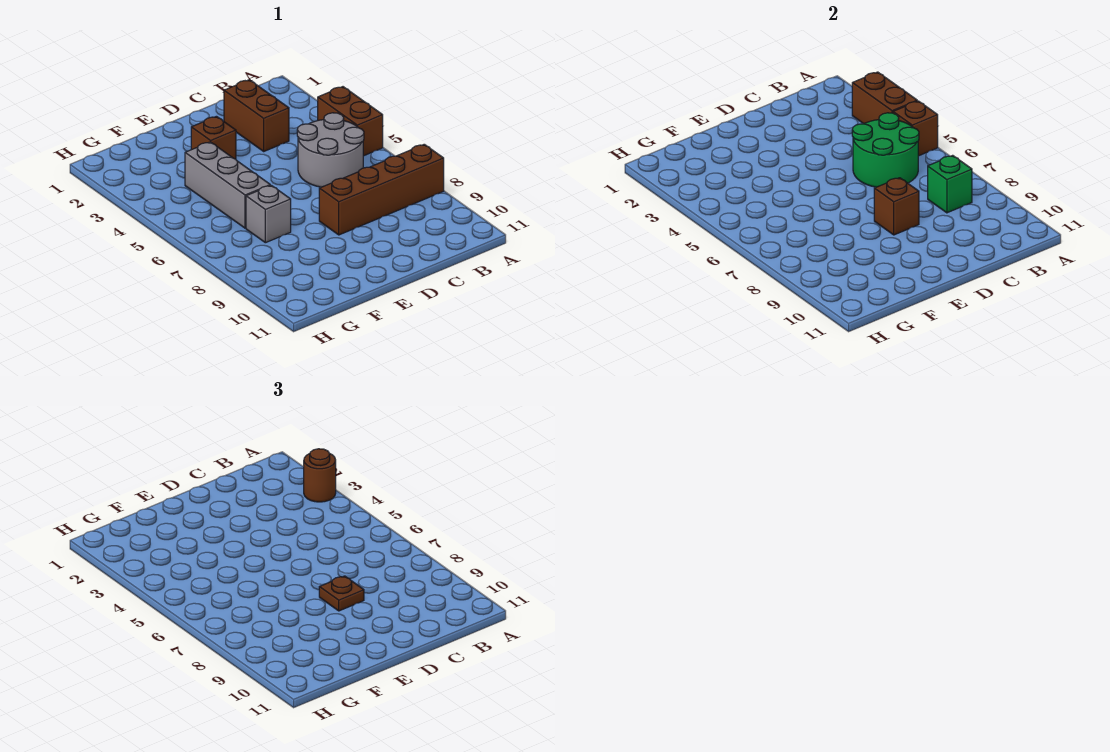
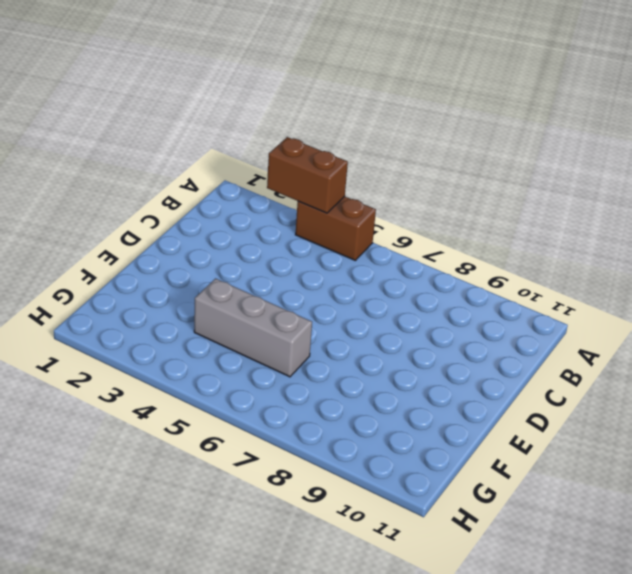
none -> brown brick A8:D8 level 1
none -> grey round brick B5:C6 level 1
none -> brown brick C2:C3 level 1

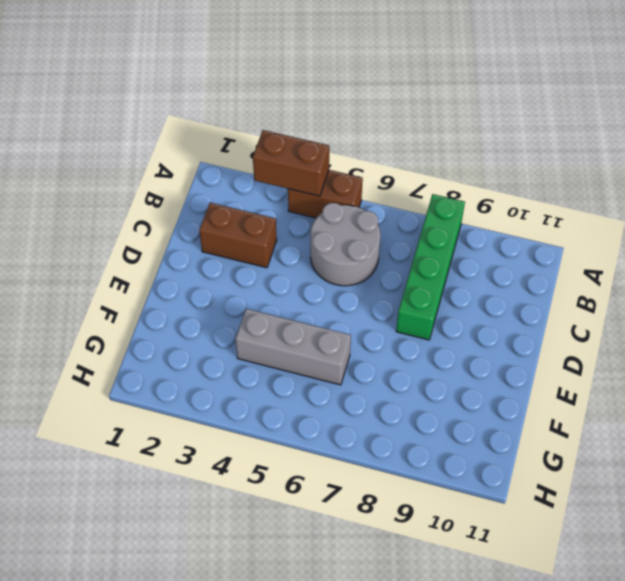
green brick A8:D8 level 1 -> brown brick A8:D8 level 1
none -> brown brick E3 level 1
none -> grey brick F7 level 1
none -> brown brick A5 level 2

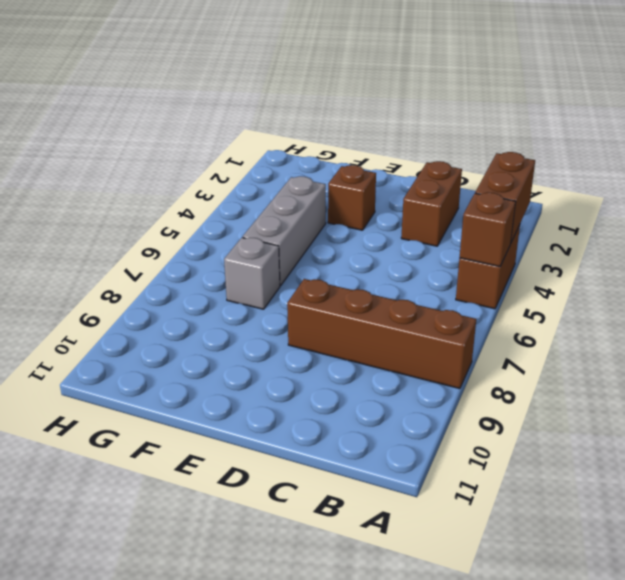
none -> grey round brick B5:C6 level 1
none -> green round brick B5:C6 level 2
none -> green brick B8 level 2

